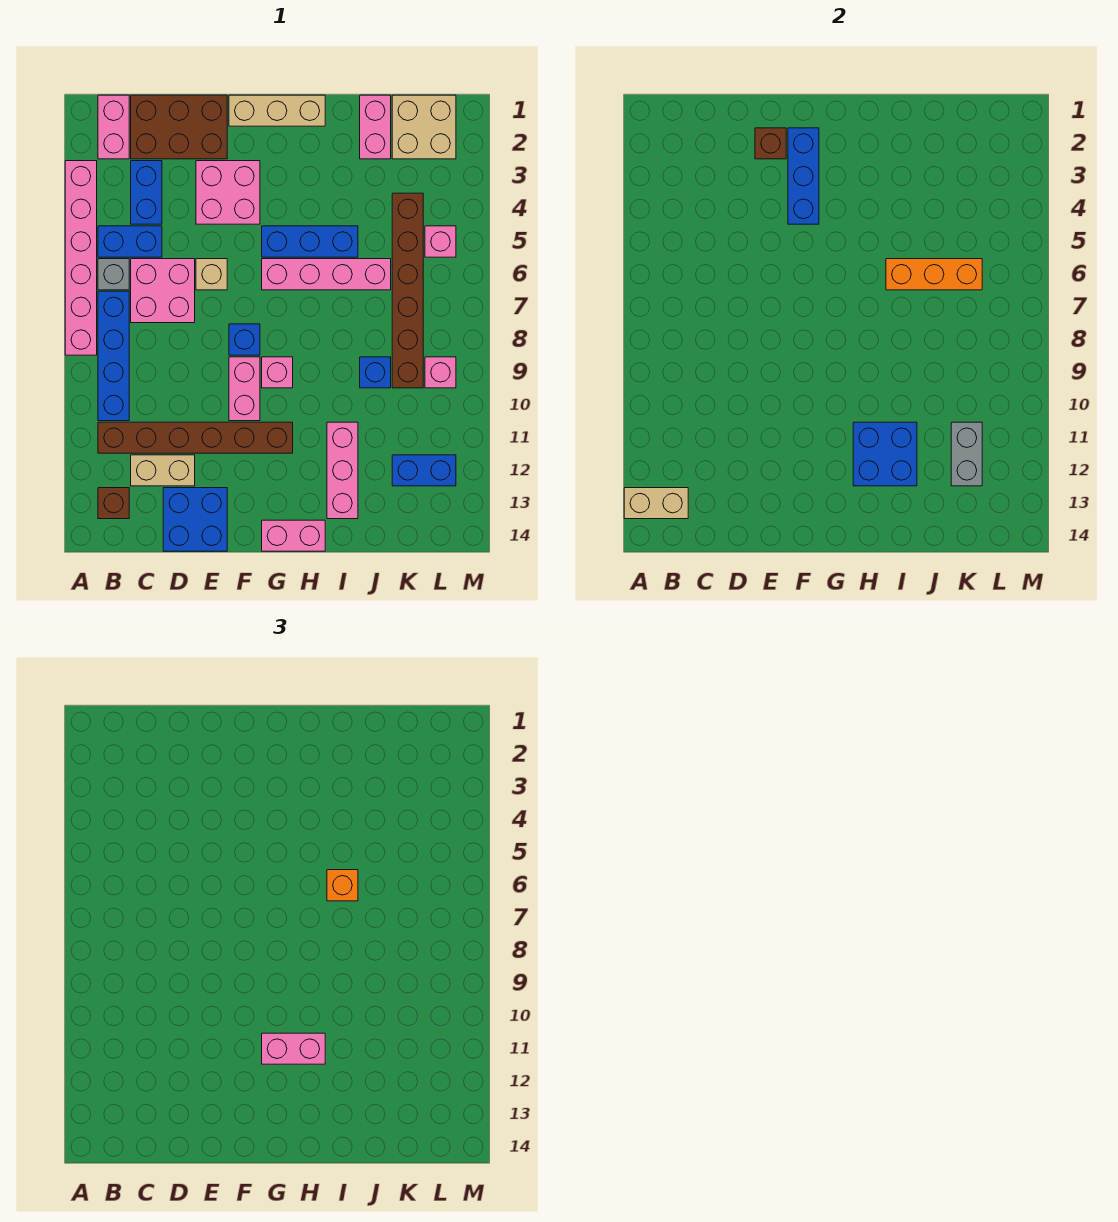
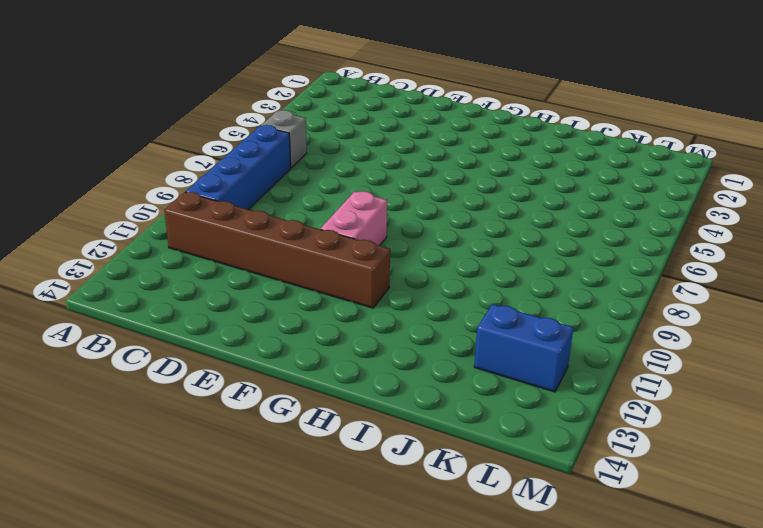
none -> pink brick A3:A8 level 1
none -> pink brick B1:B2 level 1
none -> blue brick B5:C5 level 1
none -> brown brick B13 level 1

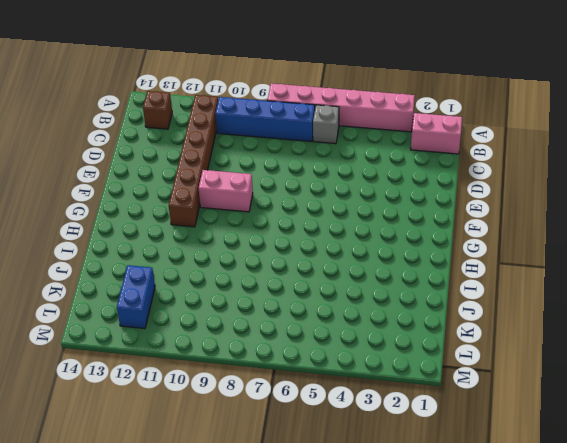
none -> blue brick B5:C5 level 1
none -> brown brick C1:E2 level 1
none -> blue brick C3:C4 level 1
none -> pink brick C6:D7 level 1

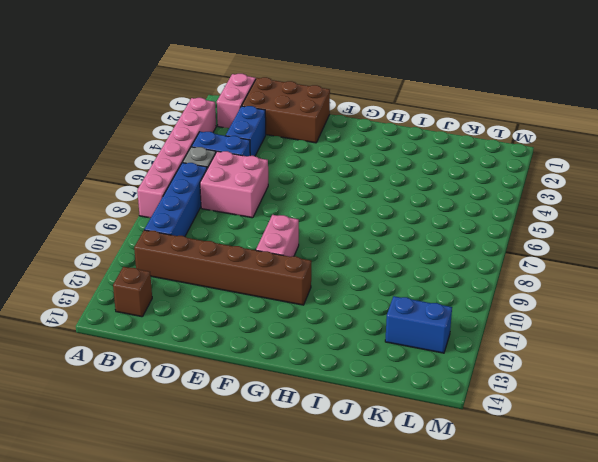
none -> tan brick C12:D12 level 1
none -> blue brick D13:E14 level 1
none -> pink brick E3:F4 level 1
none -> tan brick E6 level 1

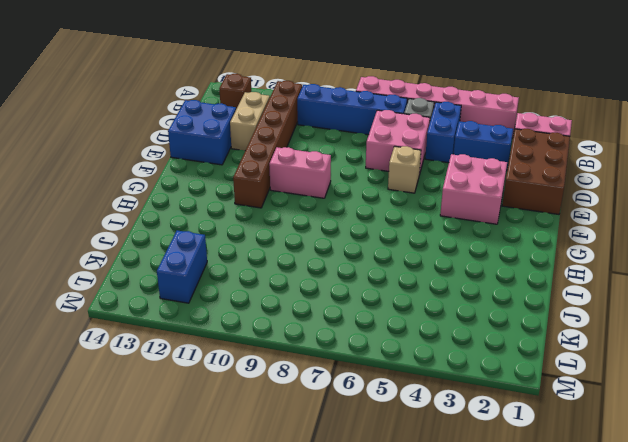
none -> tan brick F1:H1 level 1
none -> blue brick F8 level 1
none -> blue brick G5:I5 level 1
none -> pink brick G6:J6 level 1

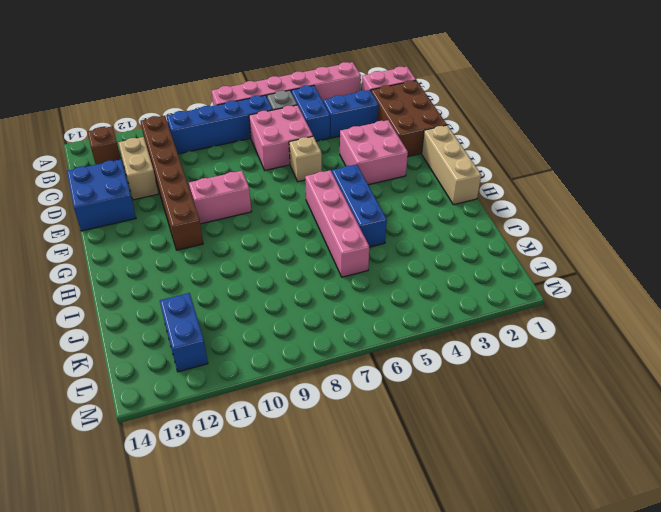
none -> blue brick F8 level 1
none -> pink brick G9 level 1
none -> pink brick G14:H14 level 1
none -> pink brick I11:I13 level 1

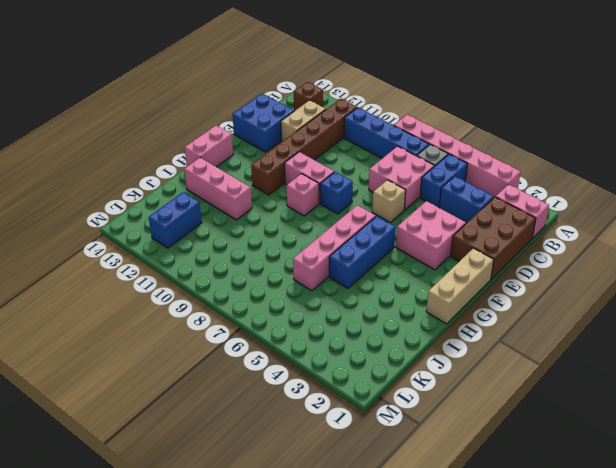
none -> pink brick J1:J2 level 1
none -> blue brick J9 level 1
none -> tan brick K1:L2 level 1
none -> brown brick K4:K9 level 1

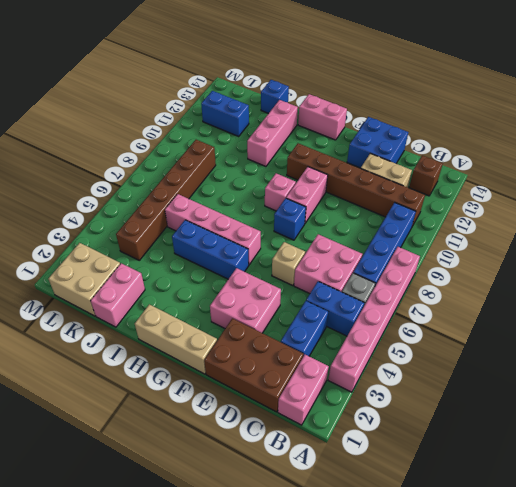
blue brick J14 level 1 -> blue brick J9 level 1
none -> pink brick L5 level 1
none -> pink brick L9 level 1
none -> tan brick A13:B13 level 2
none -> brown brick E2 level 2

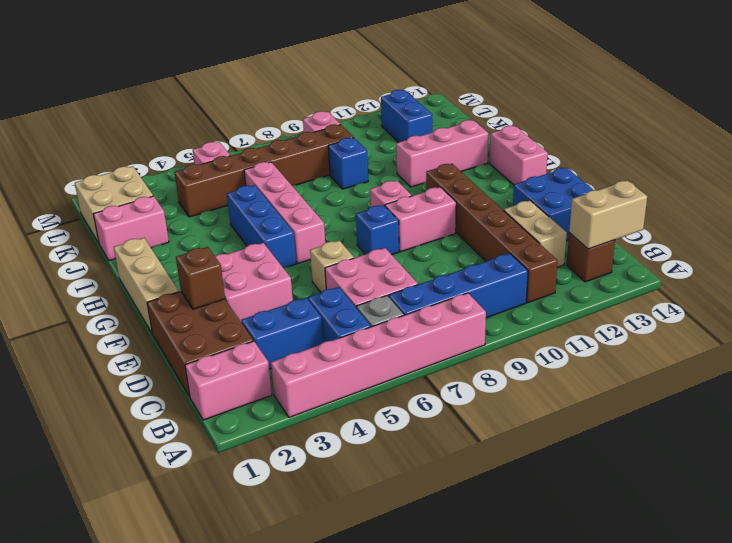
tan brick B13:B14 level 2 -> tan brick A13:B13 level 2
none -> blue brick F2:F4 level 2
none -> blue brick H11:I12 level 2
none -> orange brick I6:K6 level 2
none -> grey brick K11:K12 level 2

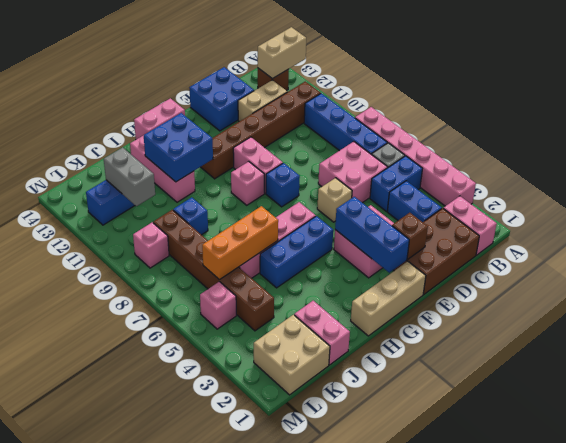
none -> pink brick G11:H11 level 3
none -> orange brick I6 level 3

